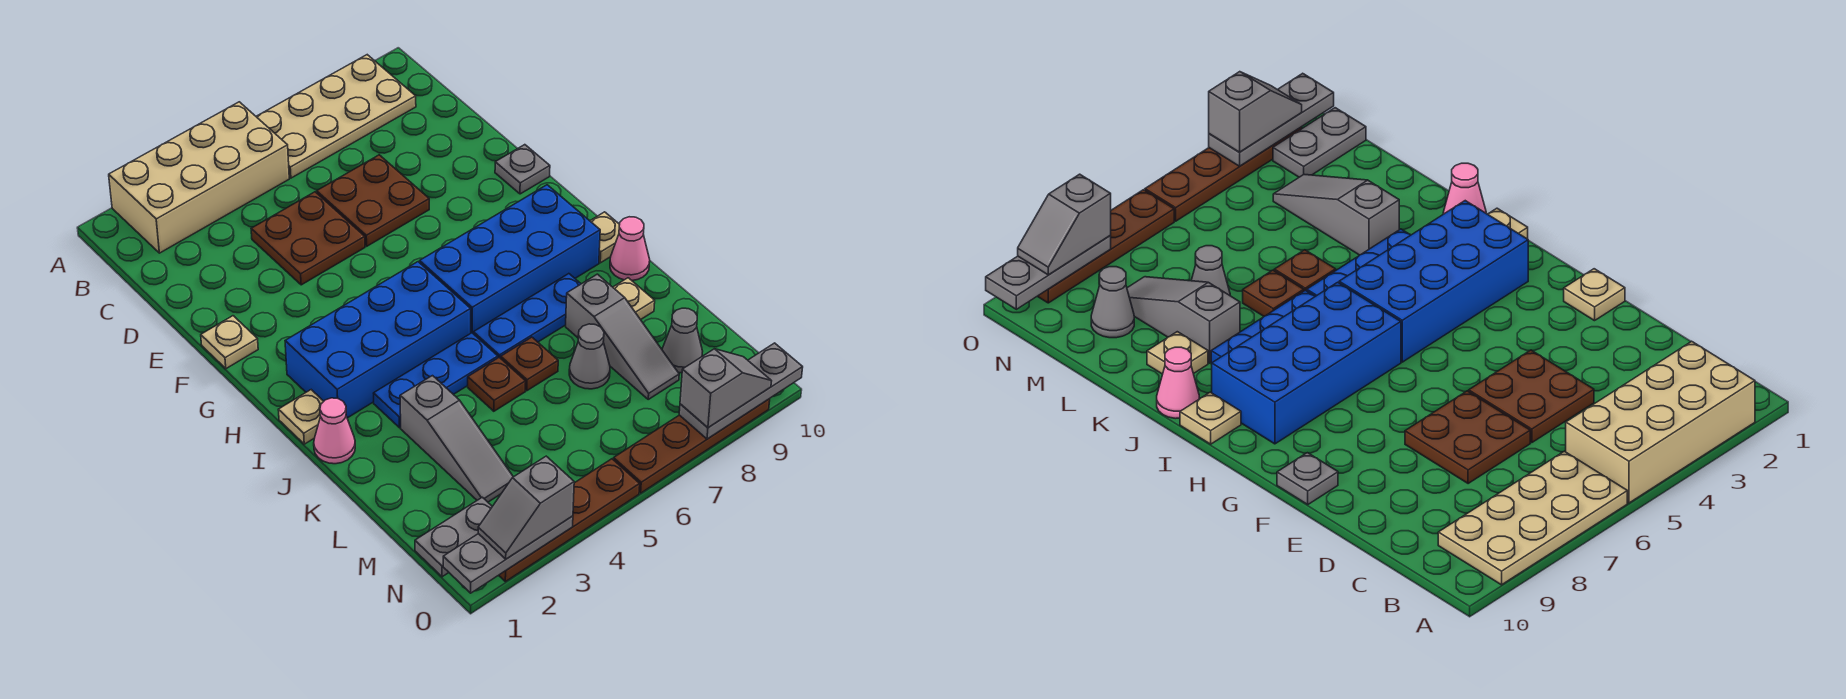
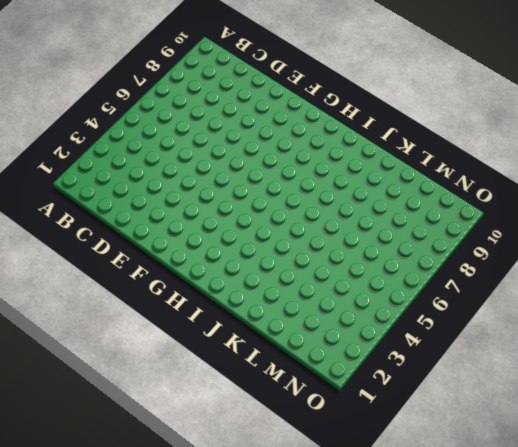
none -> tan brick A2:B5 level 1
none -> tan plate A6:B9 level 1
none -> brown plate D4:E5 level 1

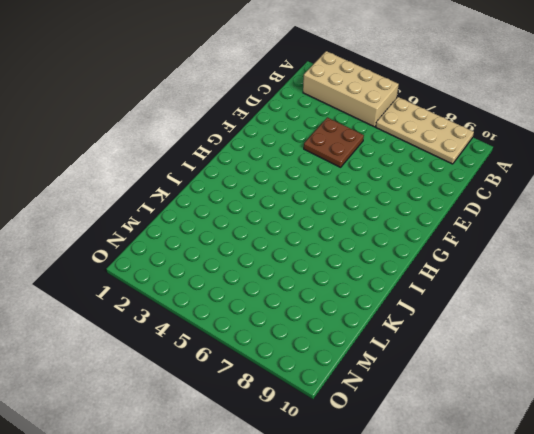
none -> brown plate D6:E7 level 1
none -> tan plate F1 level 1
none -> grey plate F10 level 1

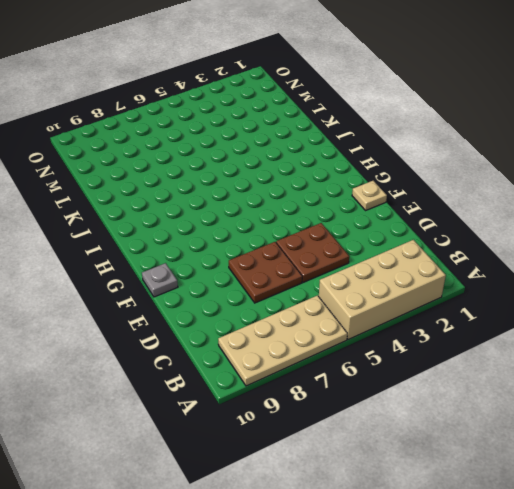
none -> blue brick H2:I5 level 1
none -> blue brick H6:I9 level 1
none -> tan plate I1 level 1

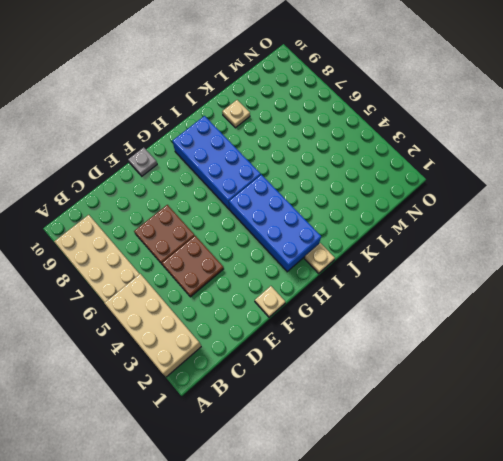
none -> tan plate I10 level 1
none -> pink cone J1 level 1
none -> blue plate J3:J5 level 1

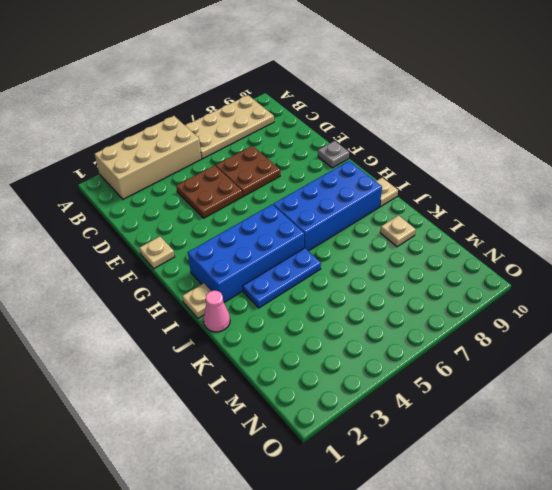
none -> blue plate J6:J8 level 1
none -> pink cone J10 level 1
none -> grey slope K3:M3 level 1 top K

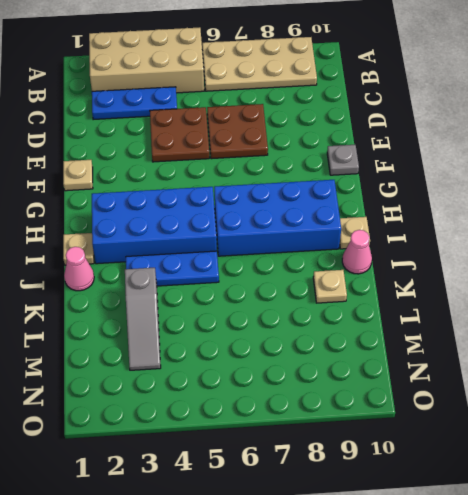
blue plate C2:C4 level 1 -> blue plate J6:J8 level 1
none -> brown plate K5 level 1
none -> brown plate K6 level 1
none -> grey slope K8:M8 level 1 top K

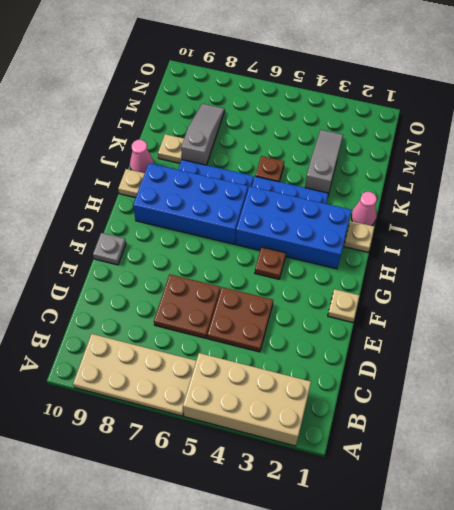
brown plate G4 level 1 -> brown plate K6 level 1
none -> grey cone L7 level 1
none -> grey cone M9 level 1
none -> grey plate N1:N2 level 1

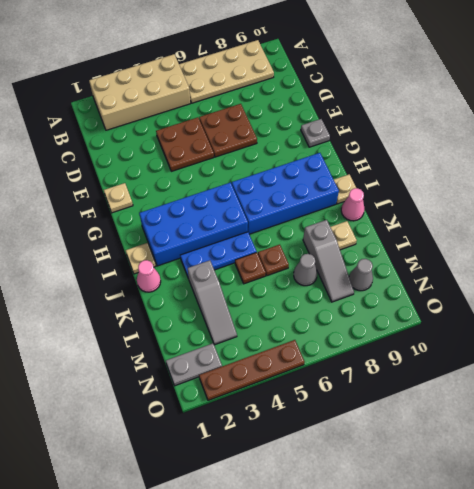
none -> blue plate J6:J8 level 1
none -> brown plate O6:O9 level 1
none -> grey plate O1:O3 level 2

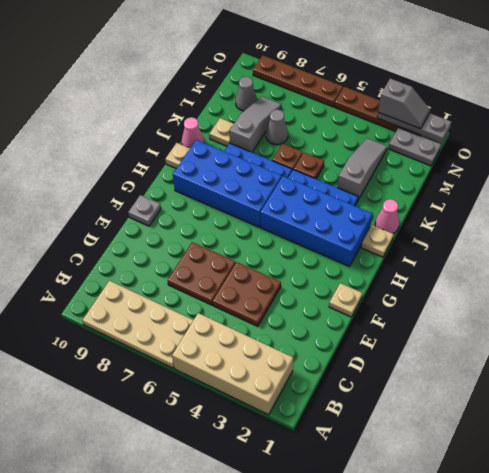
none -> grey plate O8:O10 level 2
none -> grey slope O8:O9 level 3 top 8

